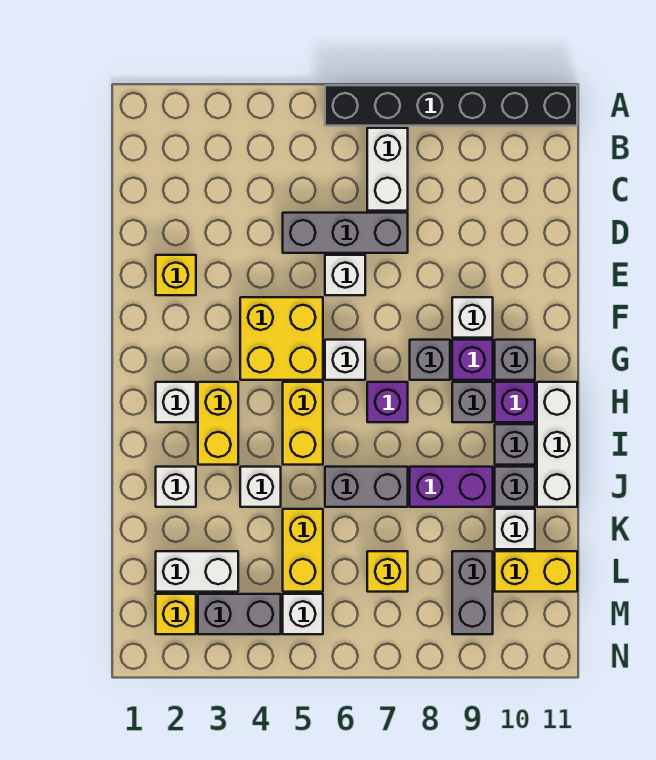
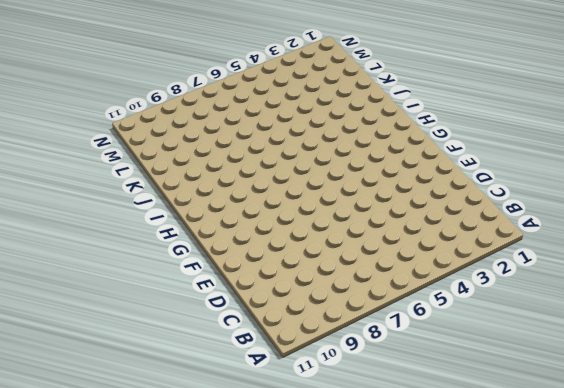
none -> black brick A6:A11 level 1
none -> white brick B7:C7 level 1
none -> grey brick D5:D7 level 1
none -> yellow brick E2 level 1

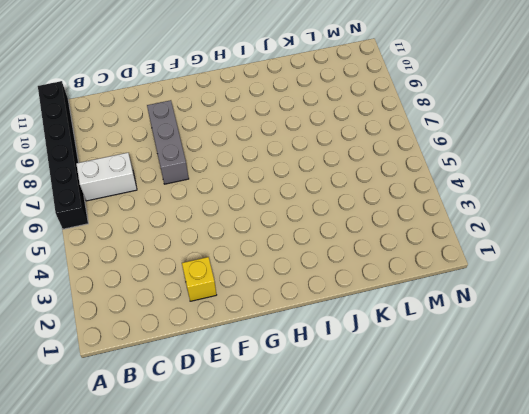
grey brick E7:E9 level 1 -> grey brick D5:D7 level 1
none -> white brick E6 level 1
none -> yellow brick F4:G5 level 1
none -> white brick F9 level 1
none -> white brick G6 level 1

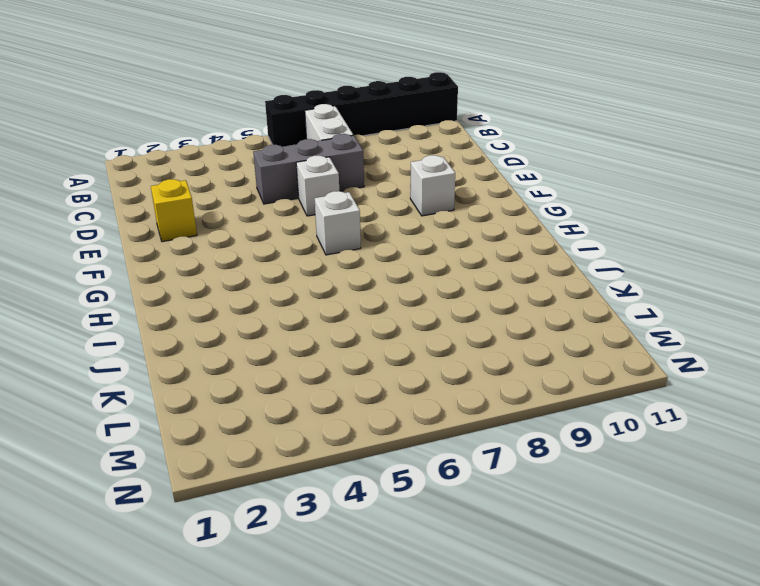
none -> yellow brick F4:G5 level 1
none -> grey brick G8 level 1
none -> purple brick G9 level 1
none -> grey brick G10 level 1

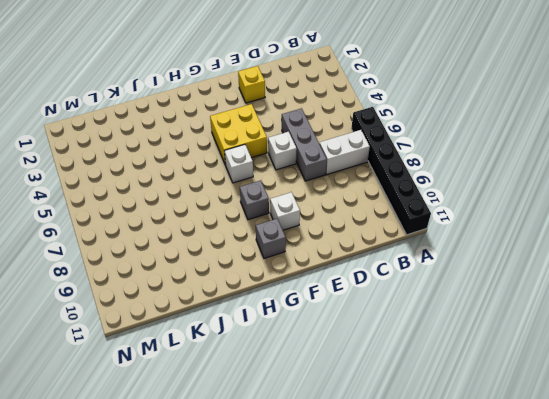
none -> purple brick G9 level 1
none -> white brick H2 level 1
none -> yellow brick H3:I3 level 1
none -> yellow brick H5:I5 level 1

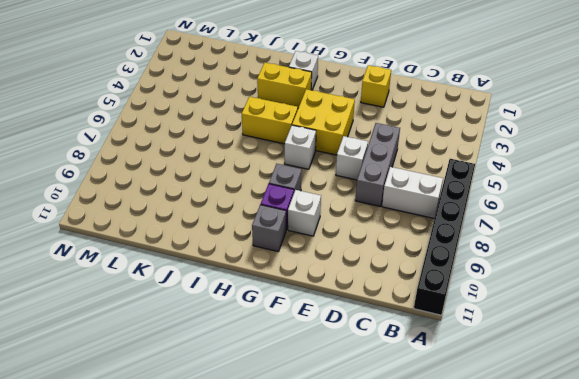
none -> purple brick H7 level 1
none -> grey brick H9 level 1
none -> purple brick H10 level 1
none -> white brick H11:J11 level 1

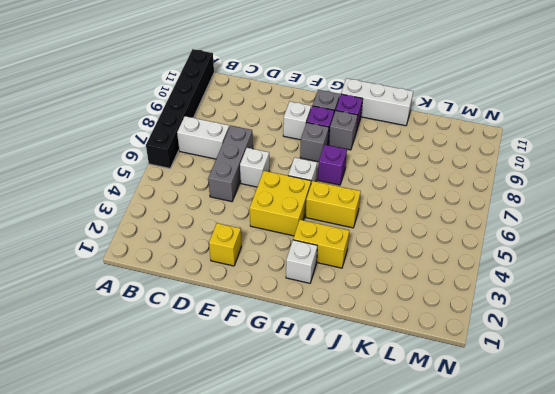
none -> grey brick I10 level 1
none -> white brick J2 level 1
none -> white brick J4 level 1
none -> grey brick J6:J7 level 1

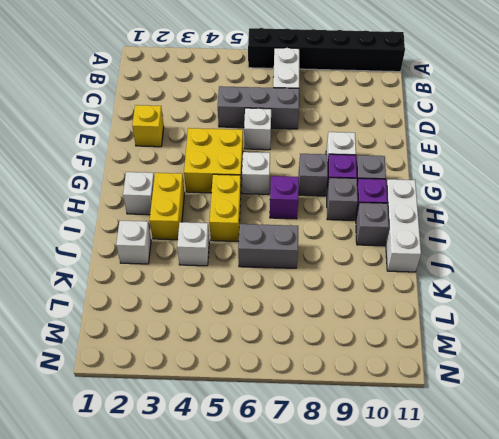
none -> purple brick J8:J9 level 1
none -> grey brick J10 level 1
none -> yellow brick K5:L5 level 1
none -> white brick K10 level 1

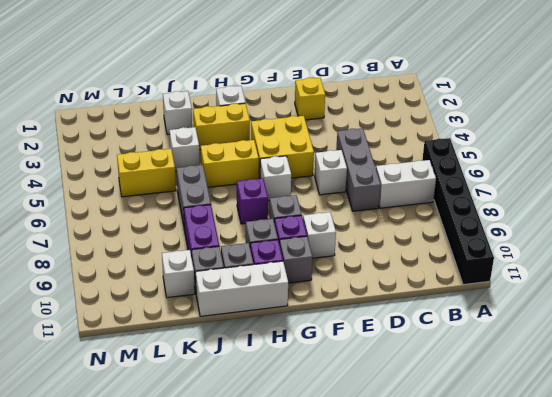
none -> white brick L2:L3 level 1
none -> yellow brick L7 level 1
none -> grey brick L9:M9 level 1
none -> yellow brick L10:L11 level 1

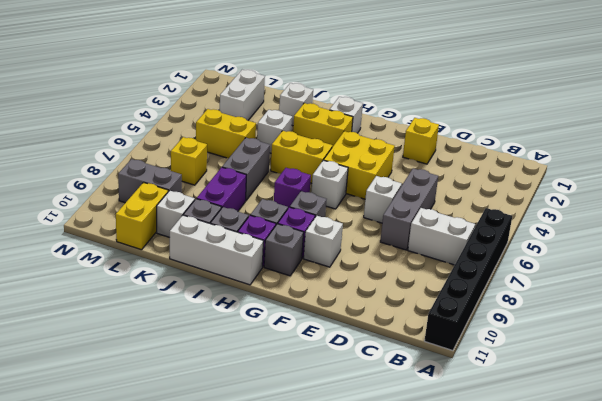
none -> yellow brick M2 level 1
none -> grey brick M3:M4 level 1
none -> white brick M5 level 1

